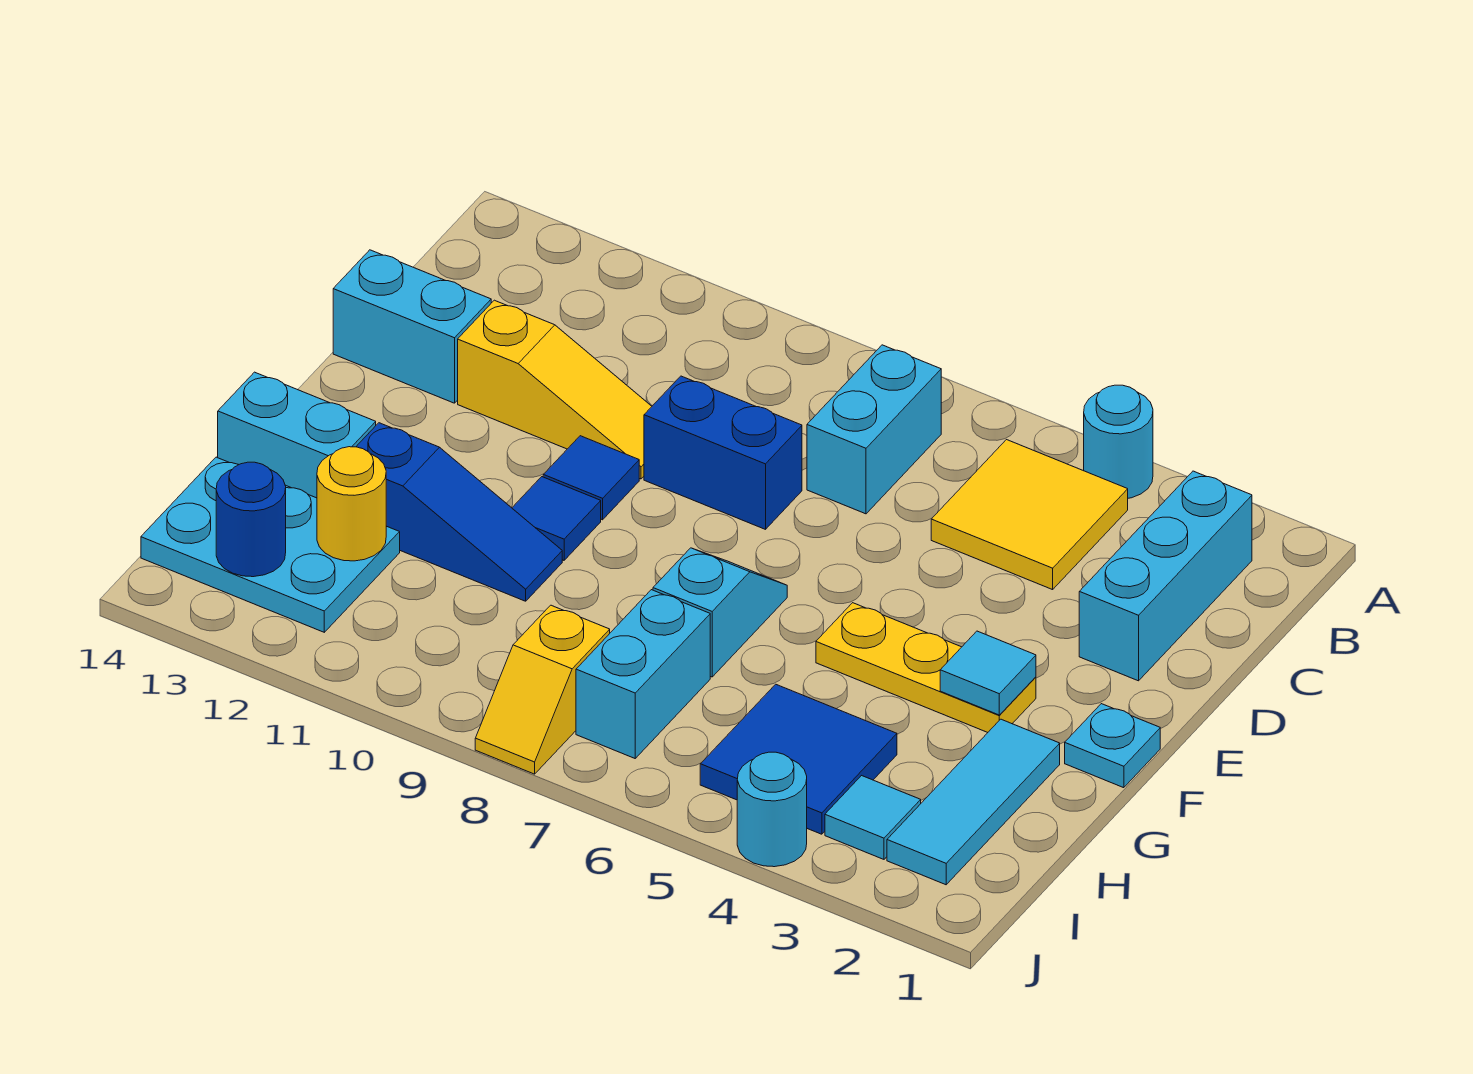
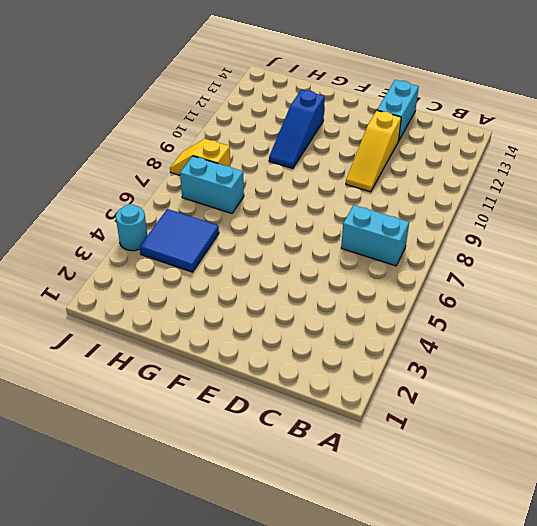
none -> cyan round brick A4 level 1
none -> cyan brick B2:D2 level 1
none -> yellow tile B4:C5 level 1

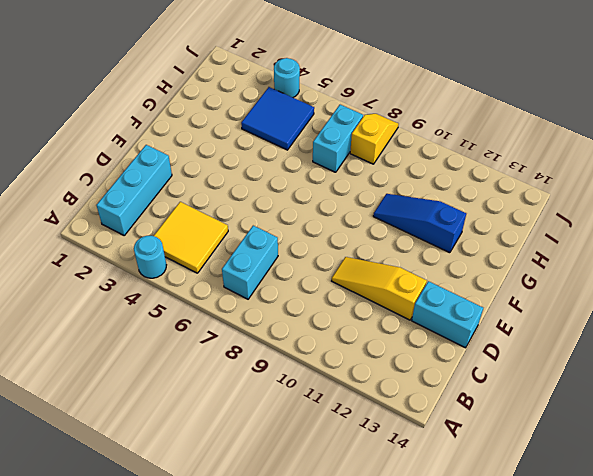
none -> blue brick D8:D9 level 1
none -> blue tile E10 level 1
none -> cyan plate F1 level 1

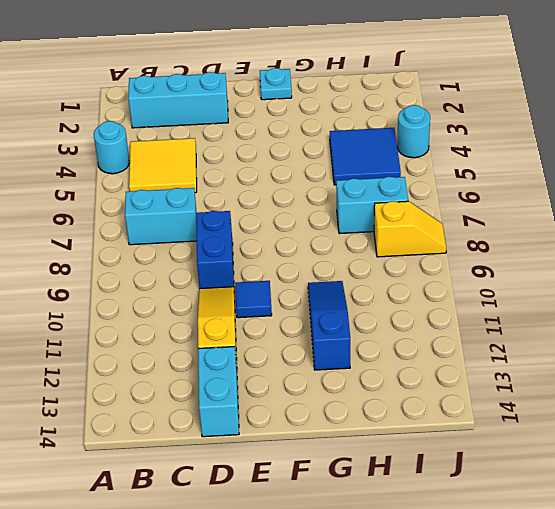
none -> yellow plate F3:F5 level 1
none -> cyan slope F7:G7 level 1 top G
none -> blue tile F10 level 1

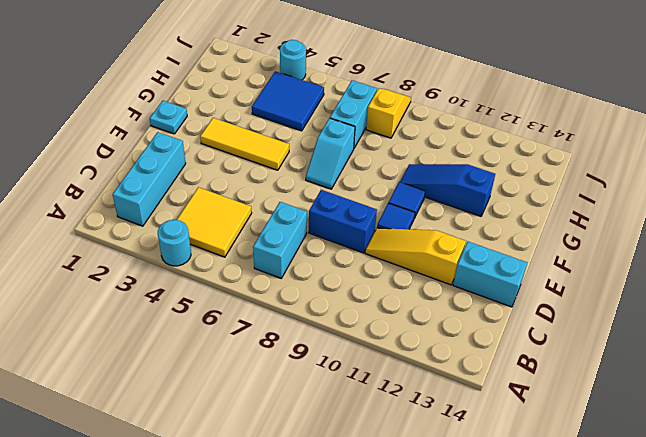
yellow tile F3:F5 level 1 -> yellow plate F3:F5 level 1
none -> cyan tile G2:I2 level 1
none -> cyan brick G13:G14 level 1
none -> cyan plate H12:I14 level 1

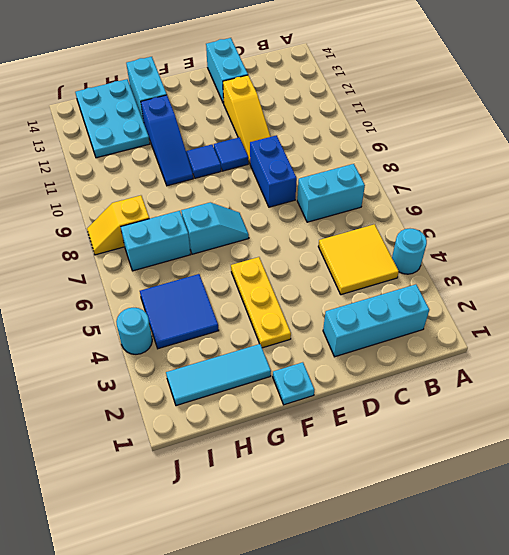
none -> cyan tile I3 level 1
none -> cyan tile F3 level 2
none -> yellow round brick H12 level 2

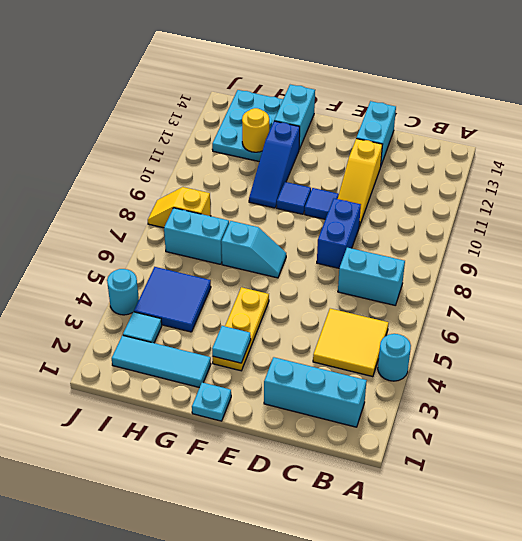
none -> blue round brick I13 level 2

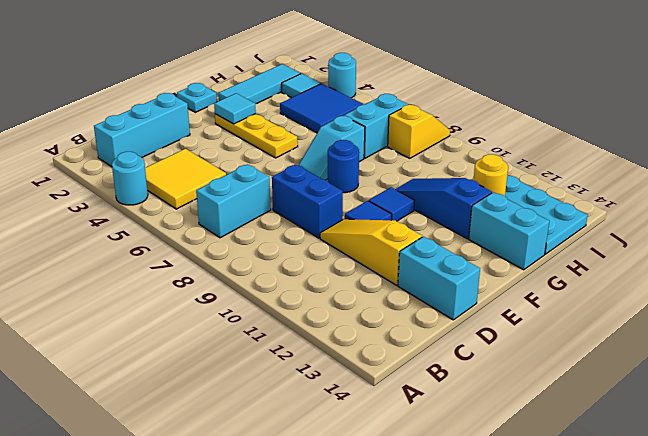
blue round brick F8 level 1 -> blue round brick I13 level 2

